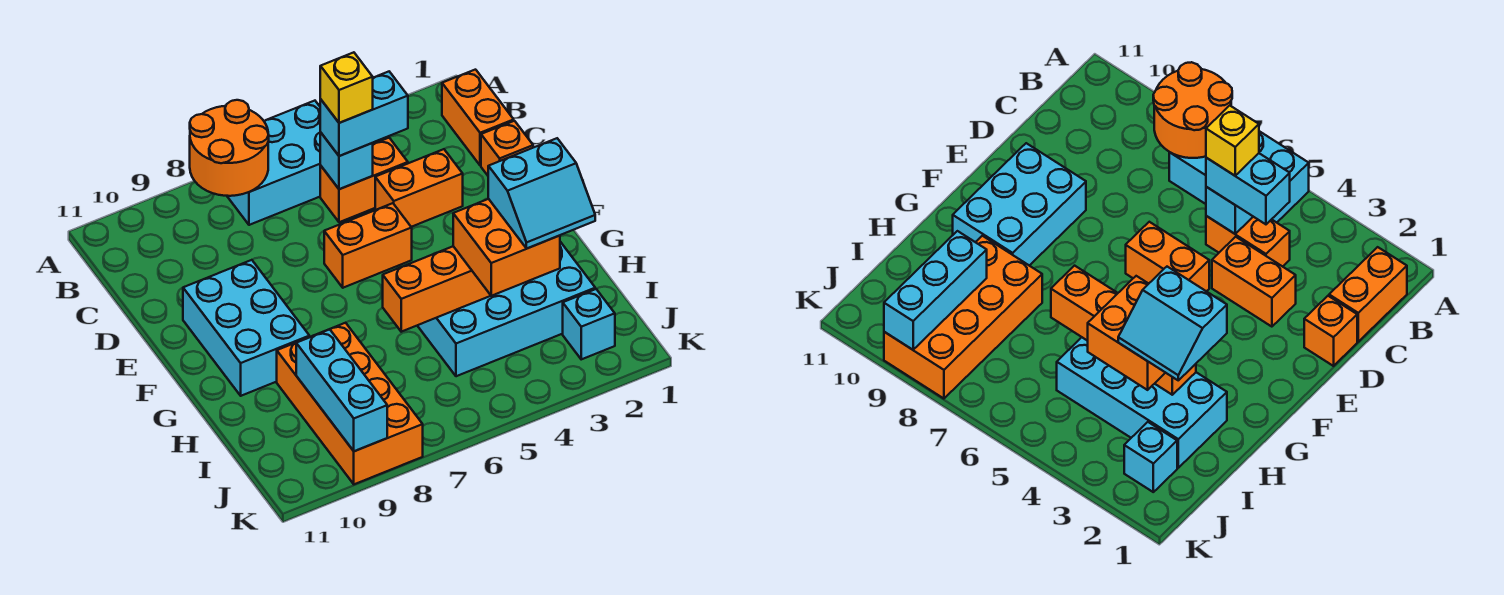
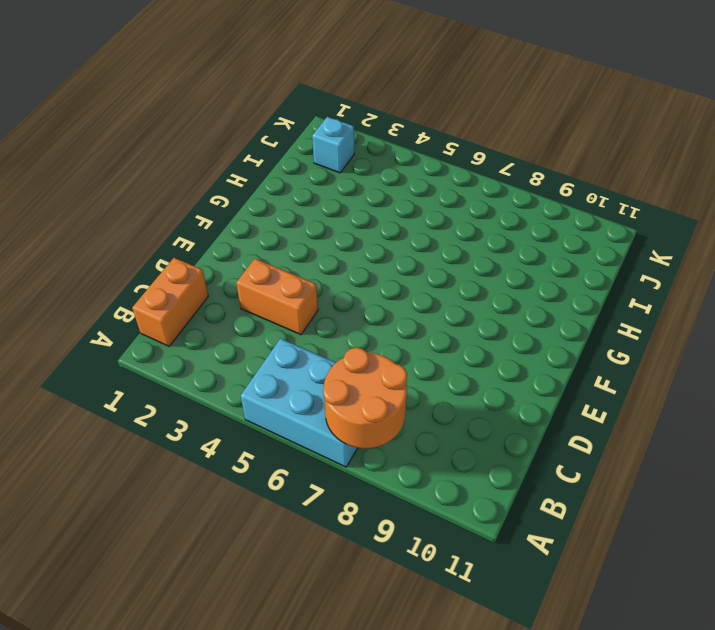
none -> orange brick C4:C5 level 1
none -> orange brick D1 level 1
none -> orange brick E5:E6 level 1

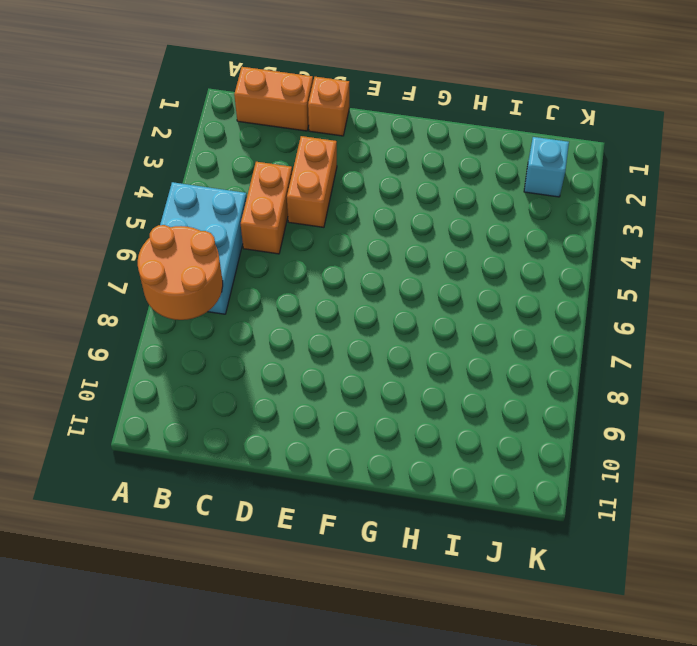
none -> orange brick E5:E6 level 1
none -> cyan brick E9:G10 level 1
none -> cyan brick H2:I5 level 1

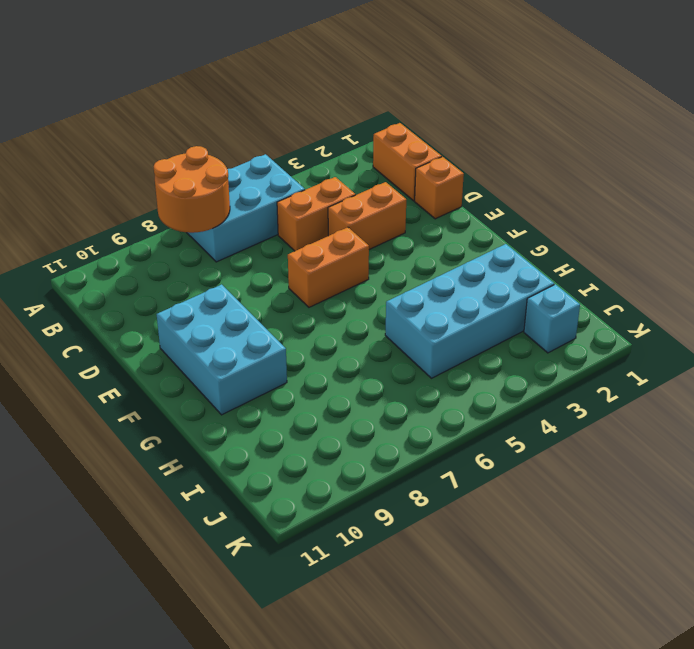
none -> orange brick H8:K9 level 1
none -> cyan brick C5 level 2
none -> orange brick H3:H6 level 2

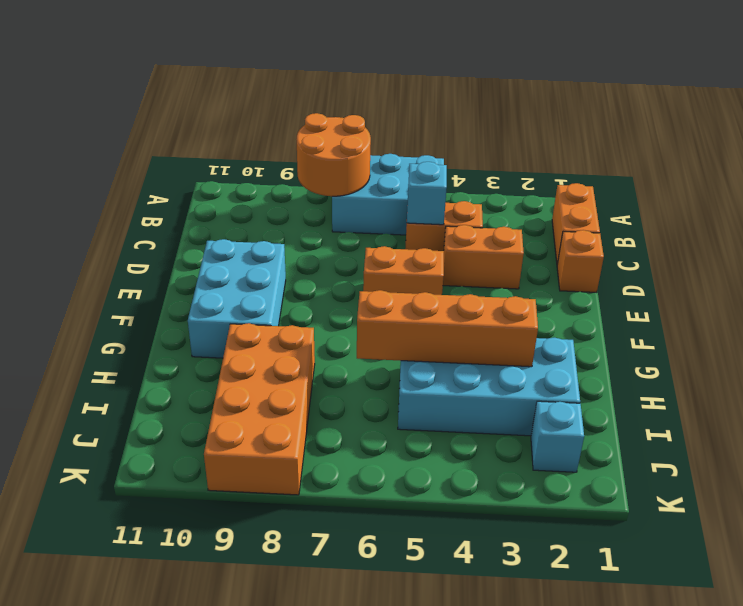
none -> cyan brick I9:K9 level 2
none -> cyan brick C4:C5 level 3
none -> orange brick H3:I4 level 3

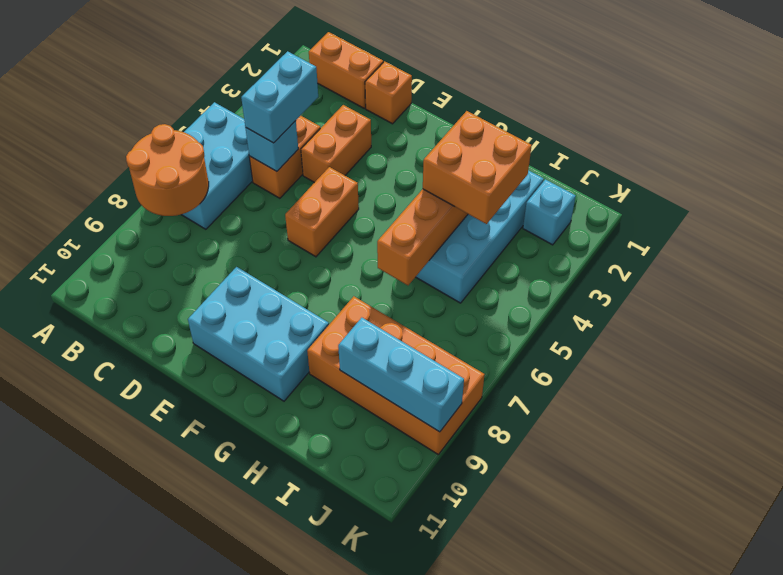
none -> yellow brick C5 level 4
none -> cyan slope H2:I3 level 4 top H

